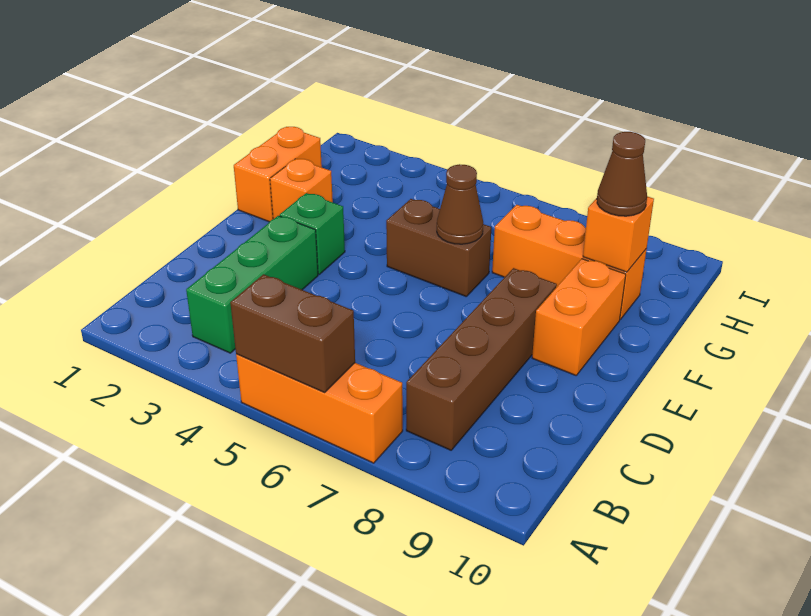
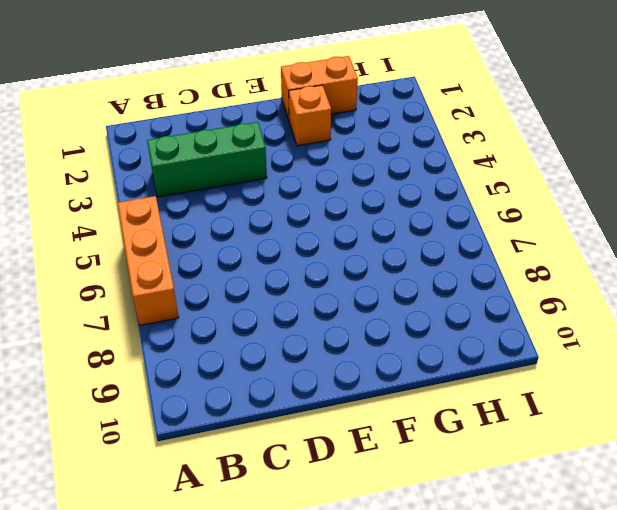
none -> brown brick B8:E8 level 1
none -> green brick E3 level 1
none -> orange brick E9:F9 level 1

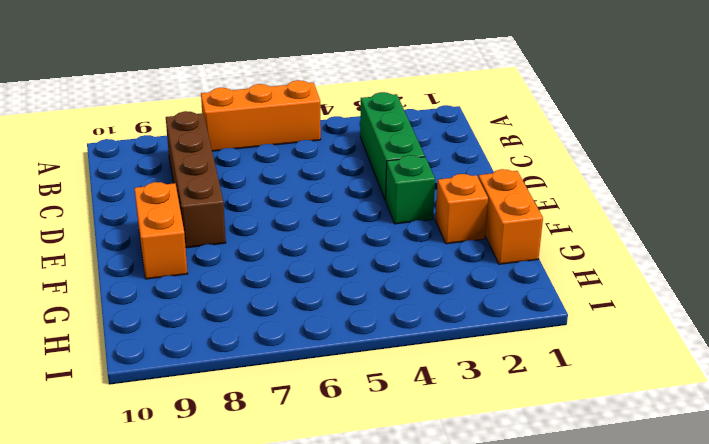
none -> brown brick F5:F6 level 1
none -> orange brick G7:G9 level 1
none -> brown brick A5:A6 level 2

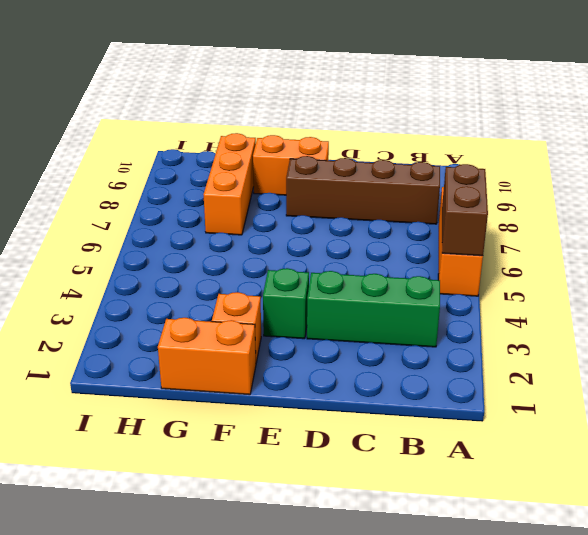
none -> brown brick F5:F6 level 1
none -> brown cone F6 level 2
none -> orange brick G9 level 2

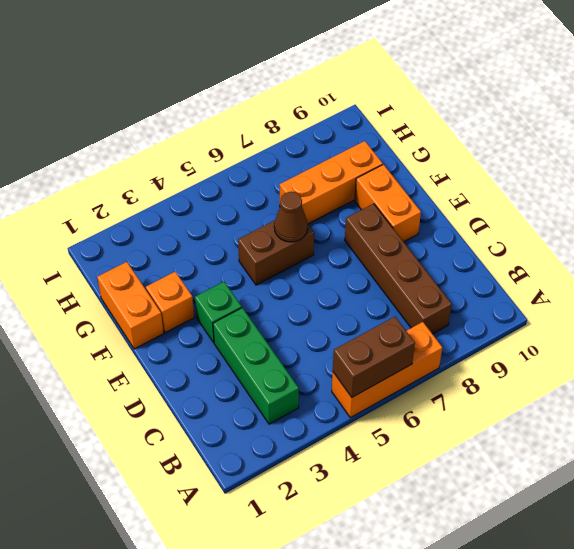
none -> orange brick G9 level 2
none -> brown cone G9 level 3

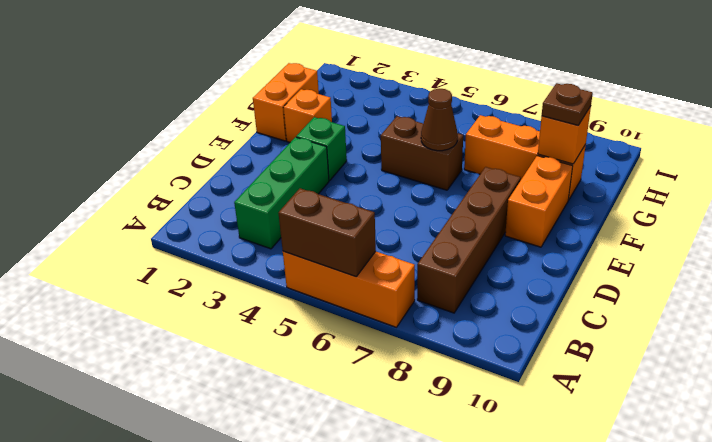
brown plate G9 level 3 -> brown cone G9 level 3

